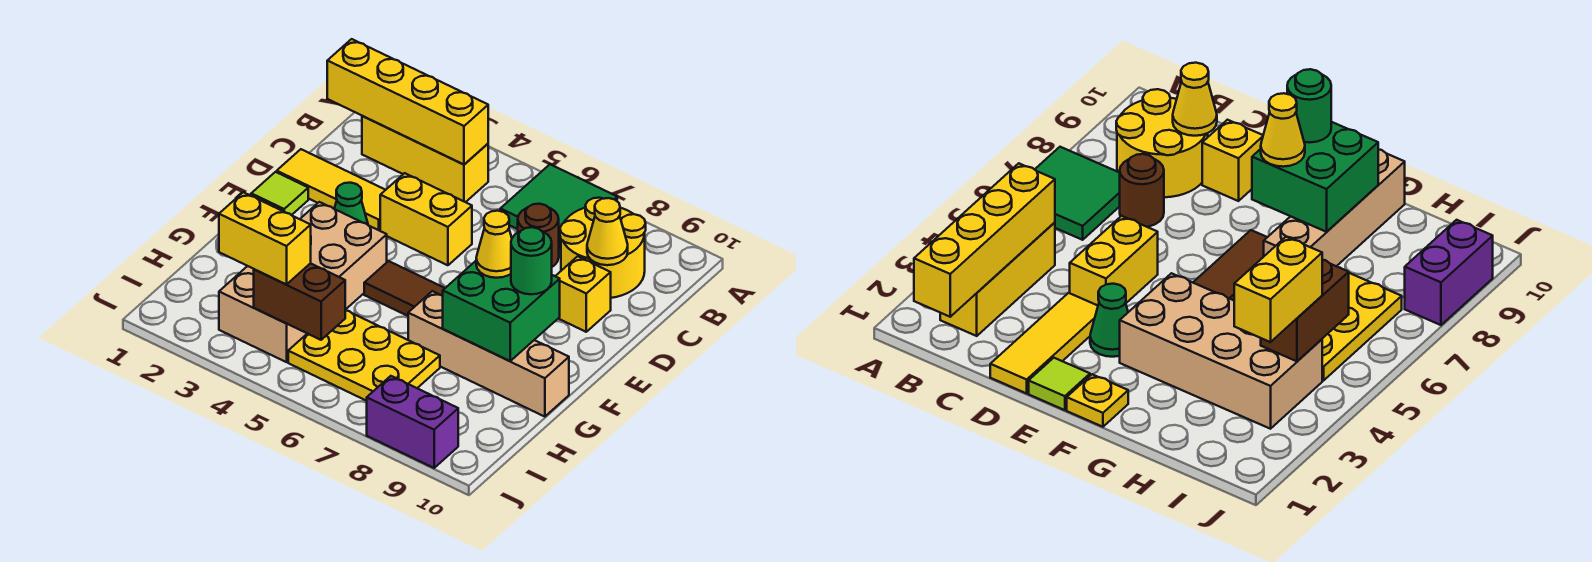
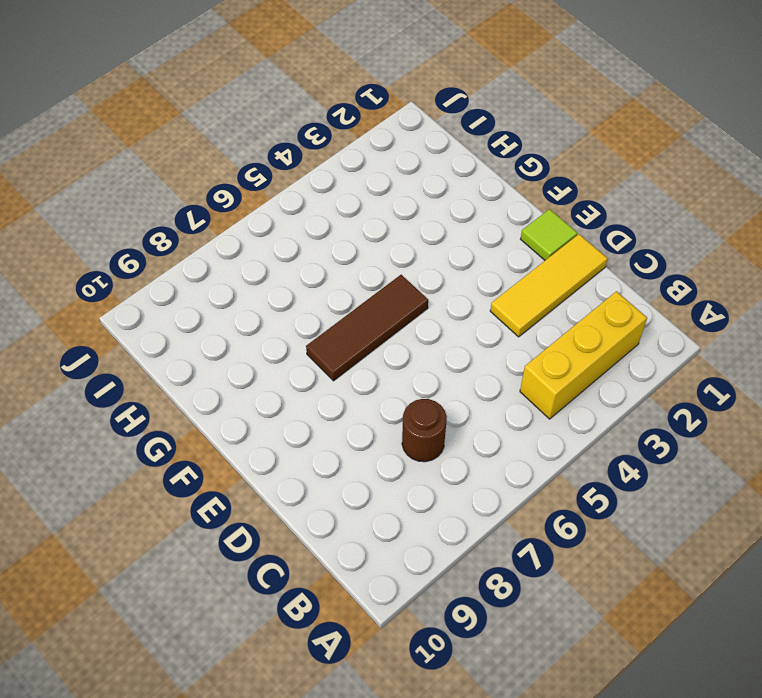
none -> green tile A6:B7 level 1
none -> yellow round brick B8:C9 level 1
none -> yellow brick D4:D5 level 1

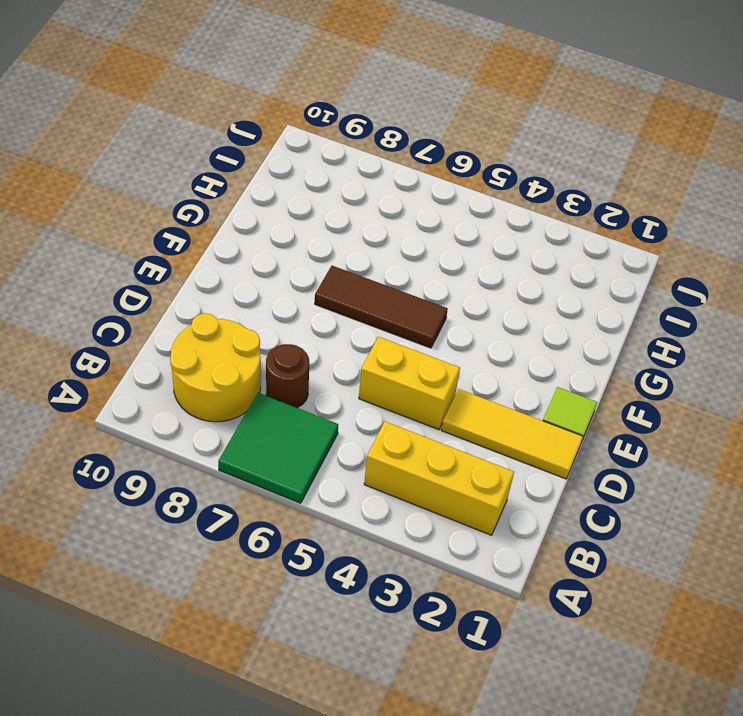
none -> yellow brick D9 level 1
none -> green cone E3 level 1
none -> yellow plate F1 level 1

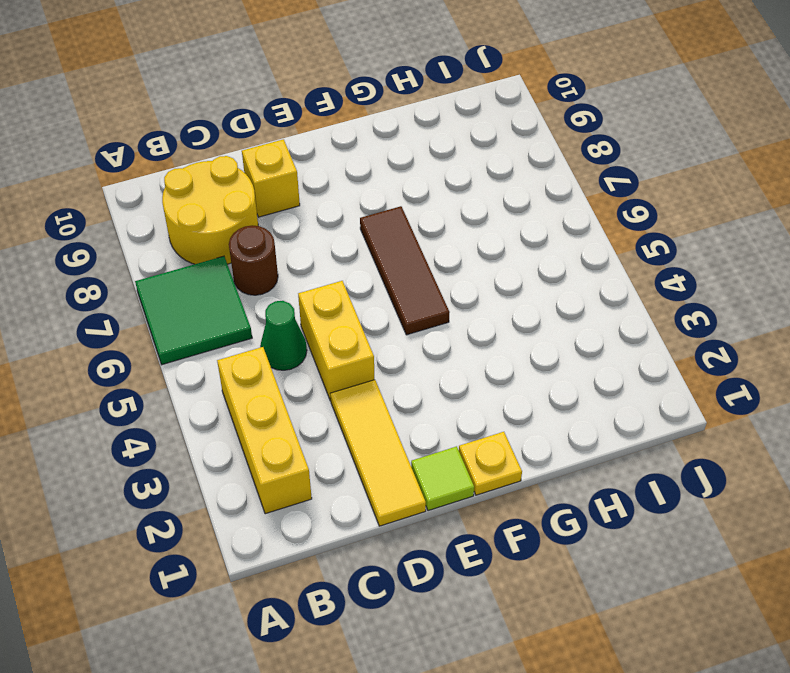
green cone C5 level 1 -> green cone E3 level 1
none -> tan brick F3:I4 level 1
none -> tan brick G7:G10 level 1
none -> yellow plate H5:I7 level 1

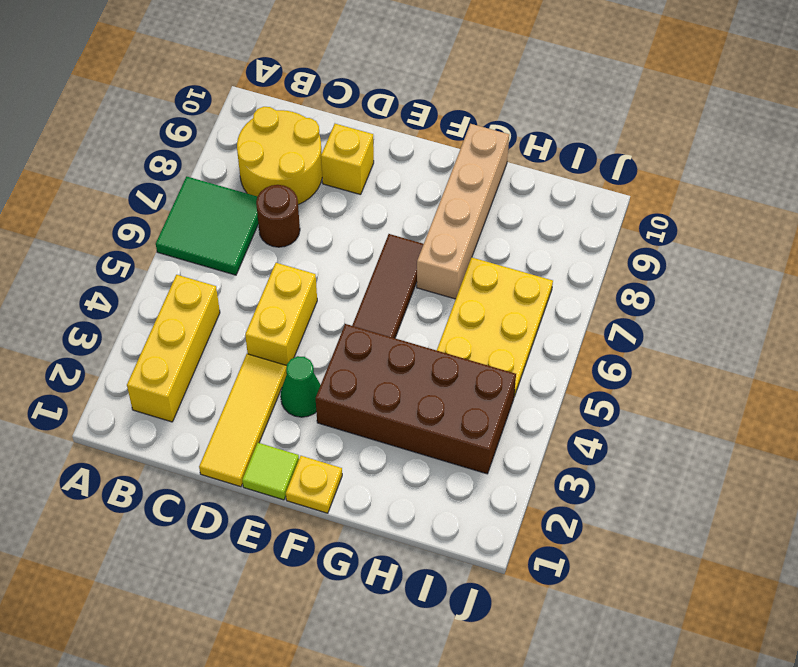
brown brick F3:I4 level 1 -> tan brick F3:I4 level 1
none -> purple brick J8:J9 level 1
none -> yellow brick B1:B4 level 2
none -> yellow cone C9 level 2

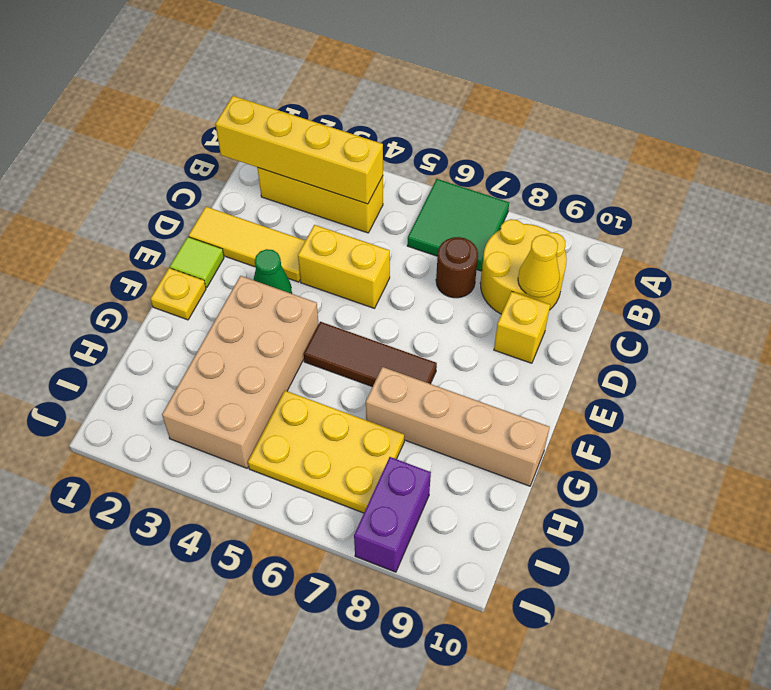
purple brick I8:J8 level 1 -> purple brick J8:J9 level 1
none -> green brick F8:G9 level 2
none -> brown brick I4:I5 level 2
none -> yellow cone F8 level 3

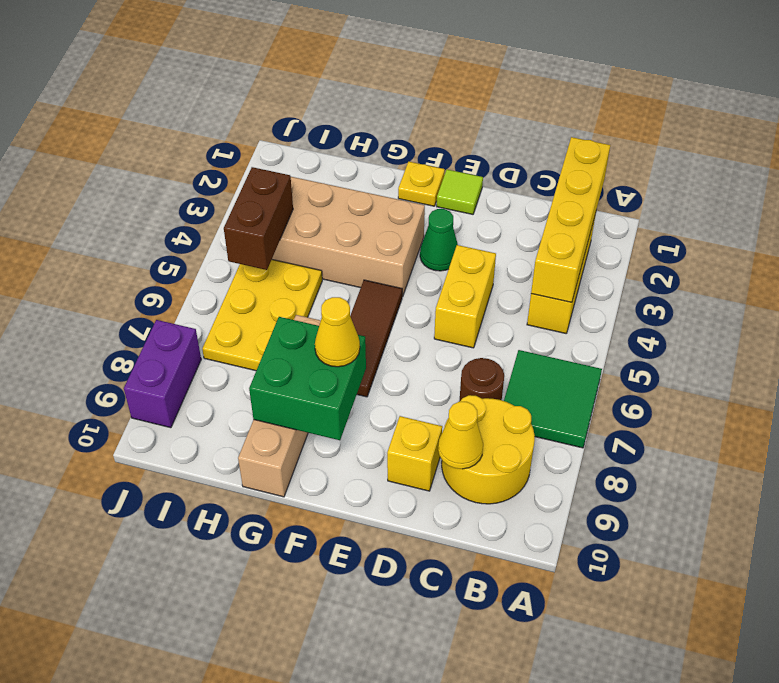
none -> yellow tile D1:D3 level 1
none -> green round brick F9 level 3
none -> yellow brick I3:I4 level 3

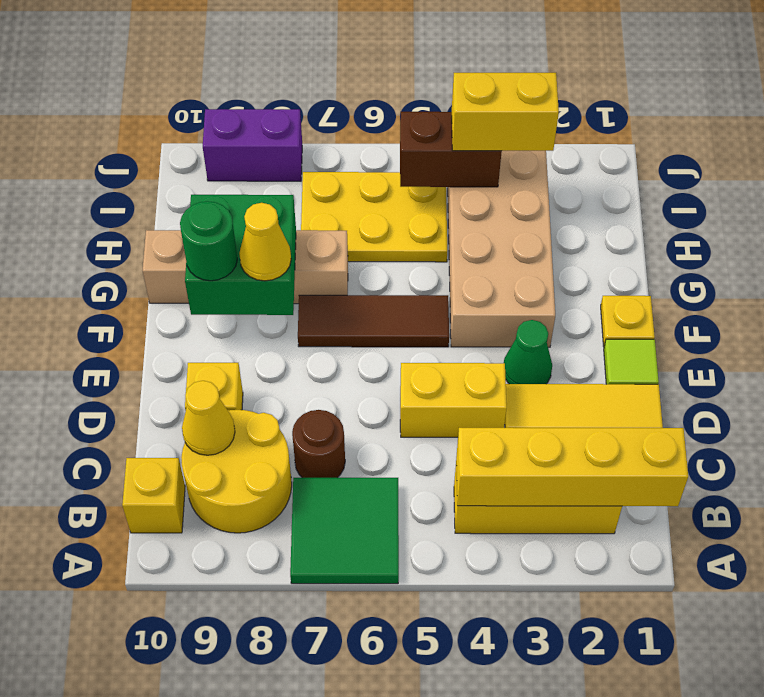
yellow brick B10 level 1 -> none

